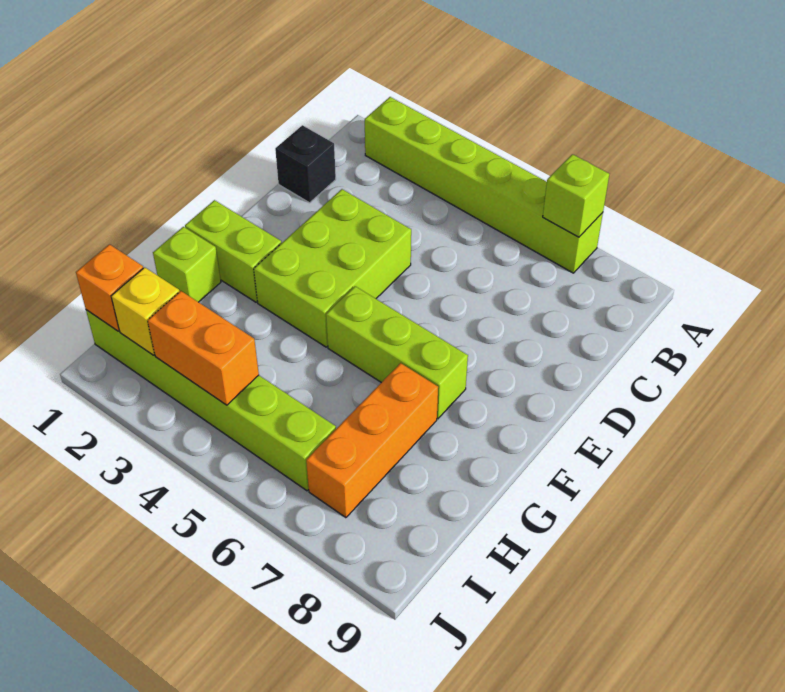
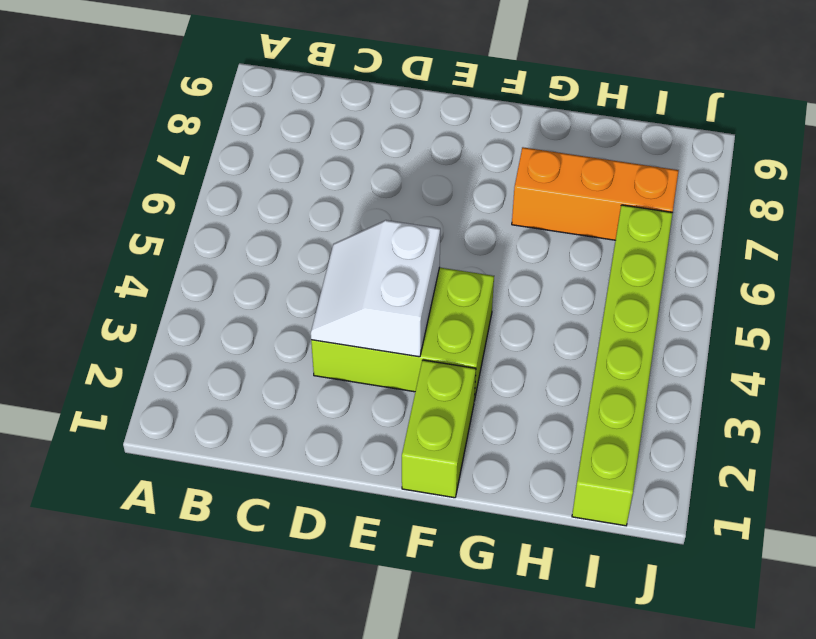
white slope D3:E4 level 2 top E -> none
none -> lime brick A2:A7 level 1
none -> black brick C1 level 1
none -> lime brick F5:F7 level 1

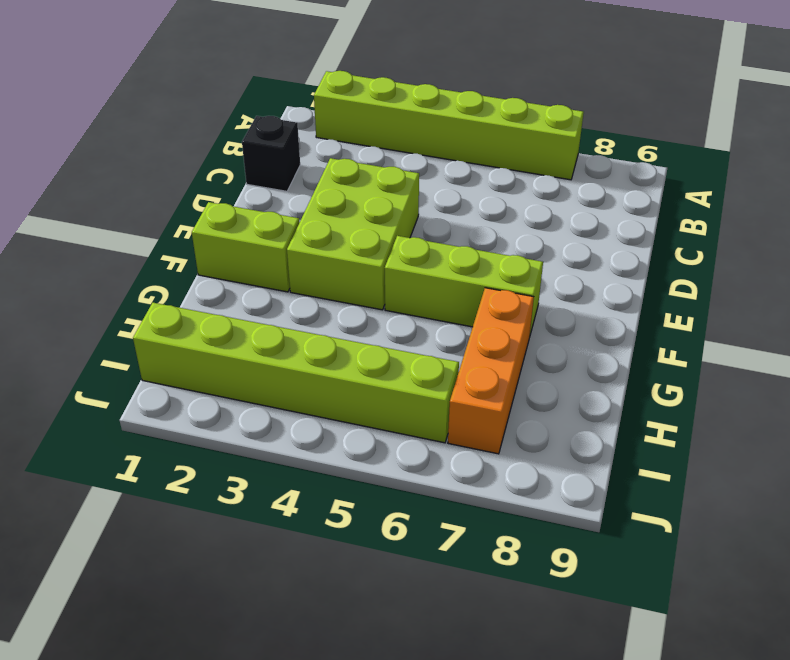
none -> lime brick G1 level 1
none -> lime brick A7 level 2
none -> orange brick I1 level 2

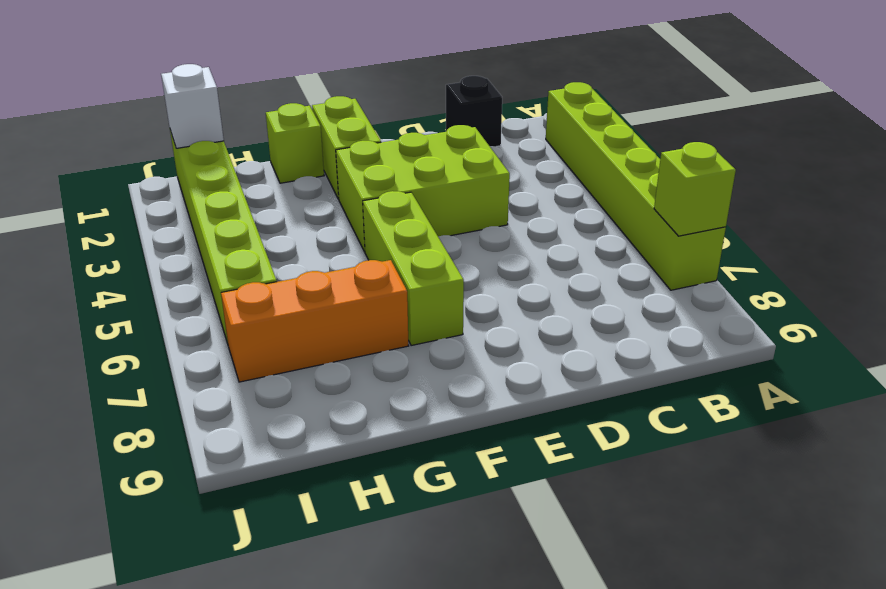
white brick I1 level 2 -> orange brick I1 level 2
none -> yellow brick I2 level 2
none -> orange brick I3:I4 level 2

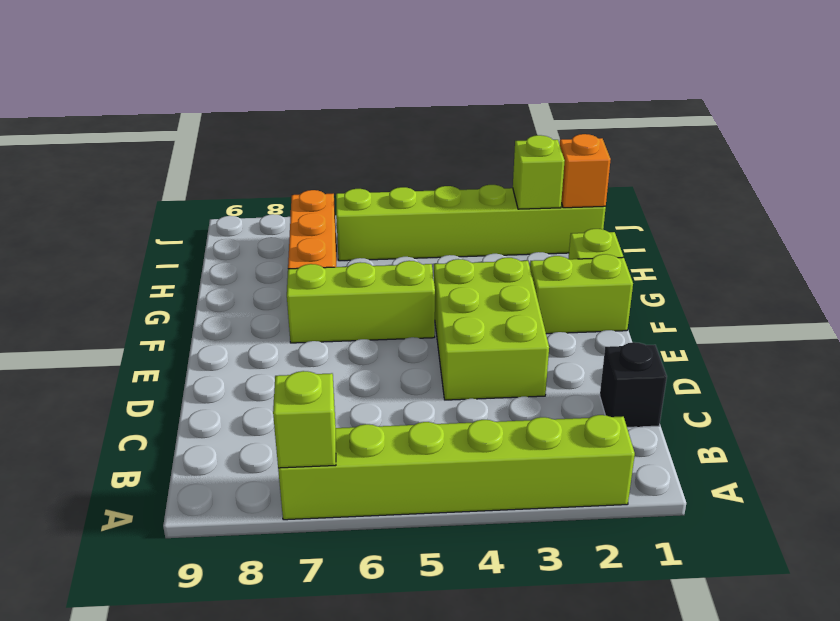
lime brick I2 level 2 -> yellow brick I2 level 2
none -> orange brick I3:I4 level 2

